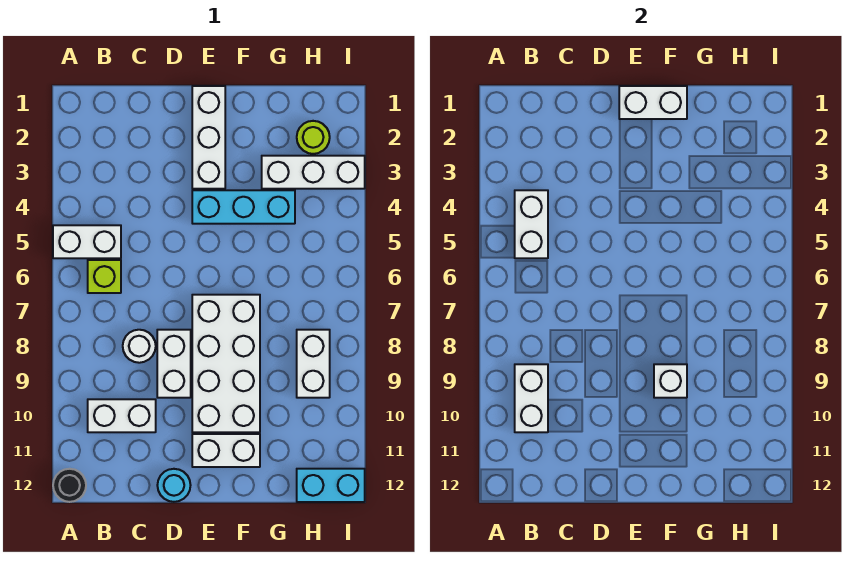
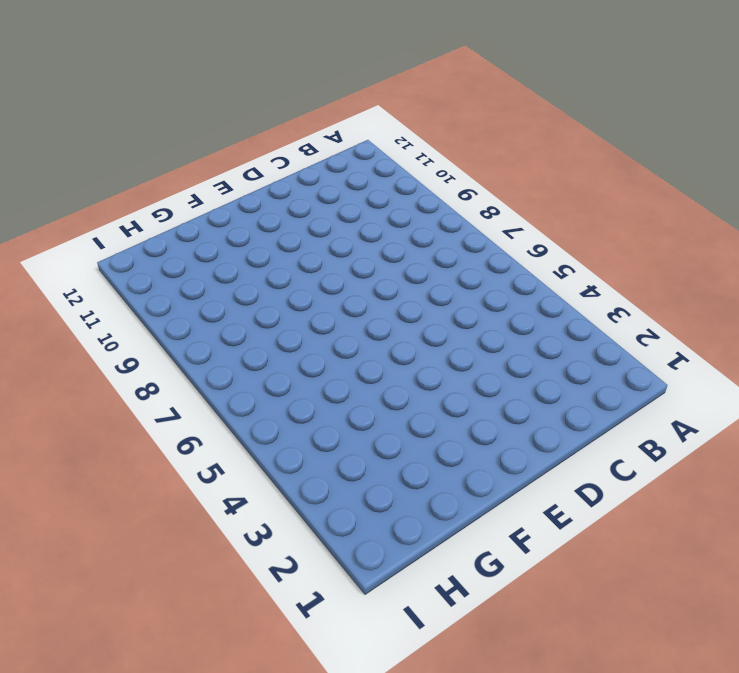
none -> white brick A5:B5 level 1
none -> black round brick A12 level 1
none -> lime brick B6 level 1

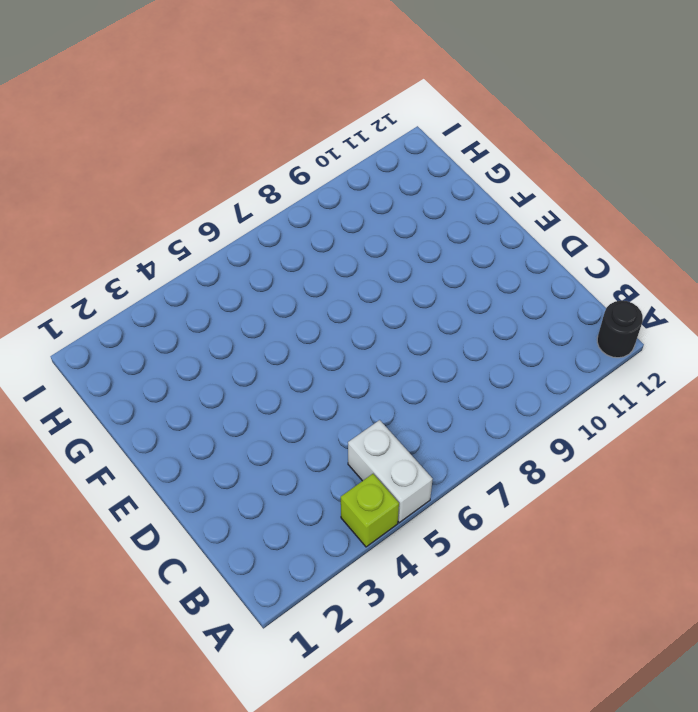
lime brick A4 level 1 -> lime brick B6 level 1
none -> white brick B10:C10 level 1
none -> white round brick C8 level 1
none -> white brick D8:D9 level 1

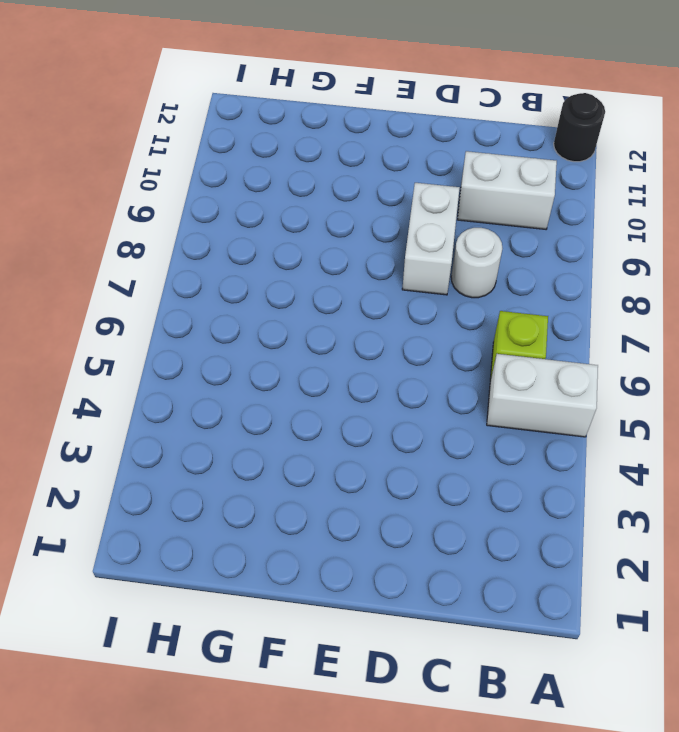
none -> cyan round brick D12 level 1
none -> white brick E1:E3 level 1
none -> cyan brick E4:G4 level 1

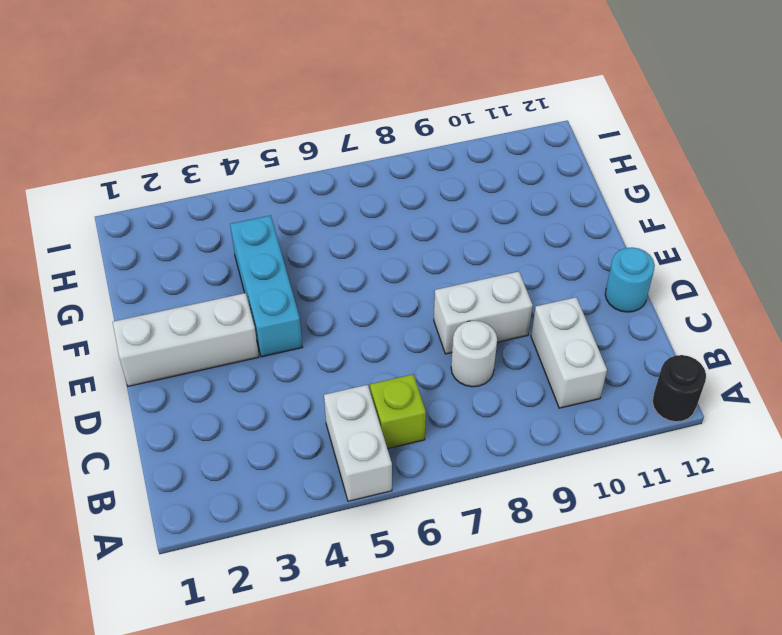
none -> white brick E7:F10 level 1
none -> white brick E11:F11 level 1
none -> white brick G3:I3 level 1

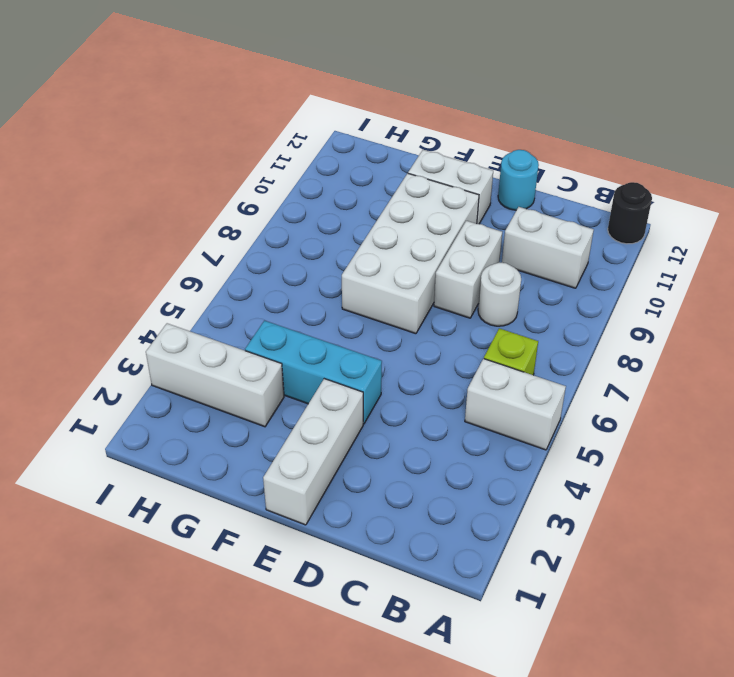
none -> lime round brick H2 level 1
none -> white brick H8:H9 level 1
none -> cyan brick H12:I12 level 1

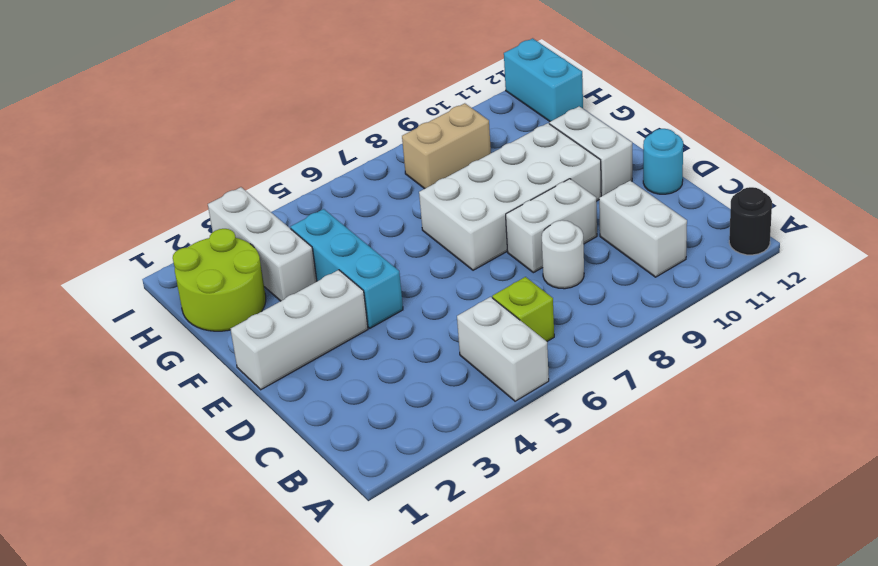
lime round brick G1:H2 level 1 -> lime round brick H2 level 1
tan brick H8:H9 level 1 -> white brick H8:H9 level 1
none -> white brick B4:B5 level 2
none -> white brick B9:B10 level 2
none -> white brick E1:F1 level 2

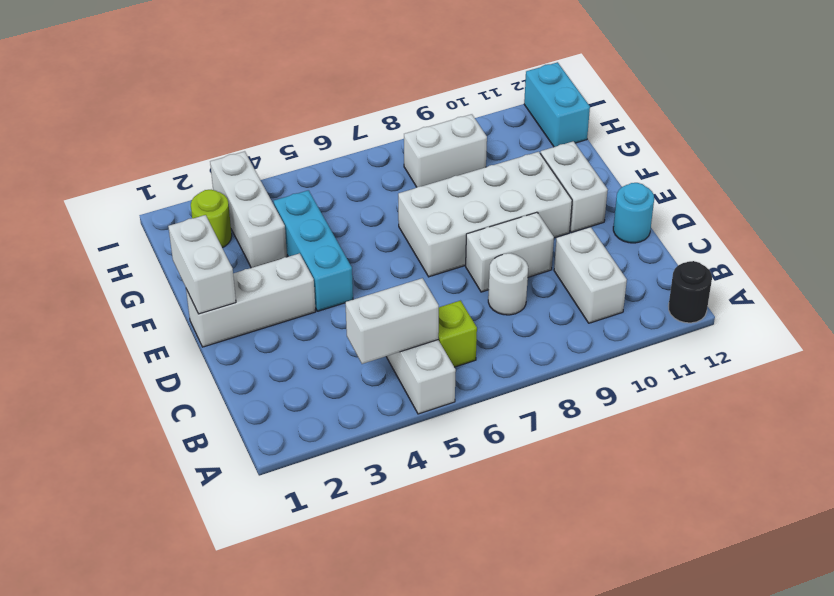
none -> white brick B9:B10 level 2
none -> white brick F9 level 2

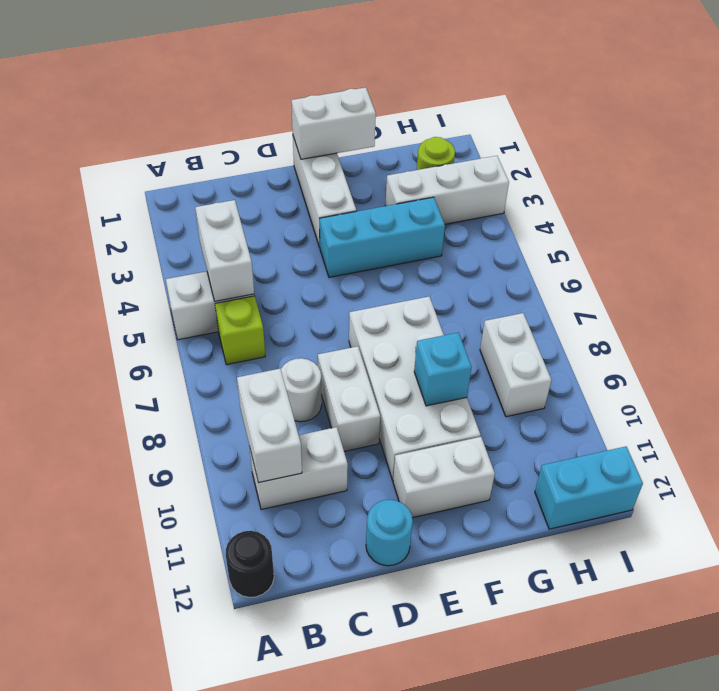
cyan brick F9 level 2 -> white brick F9 level 2

